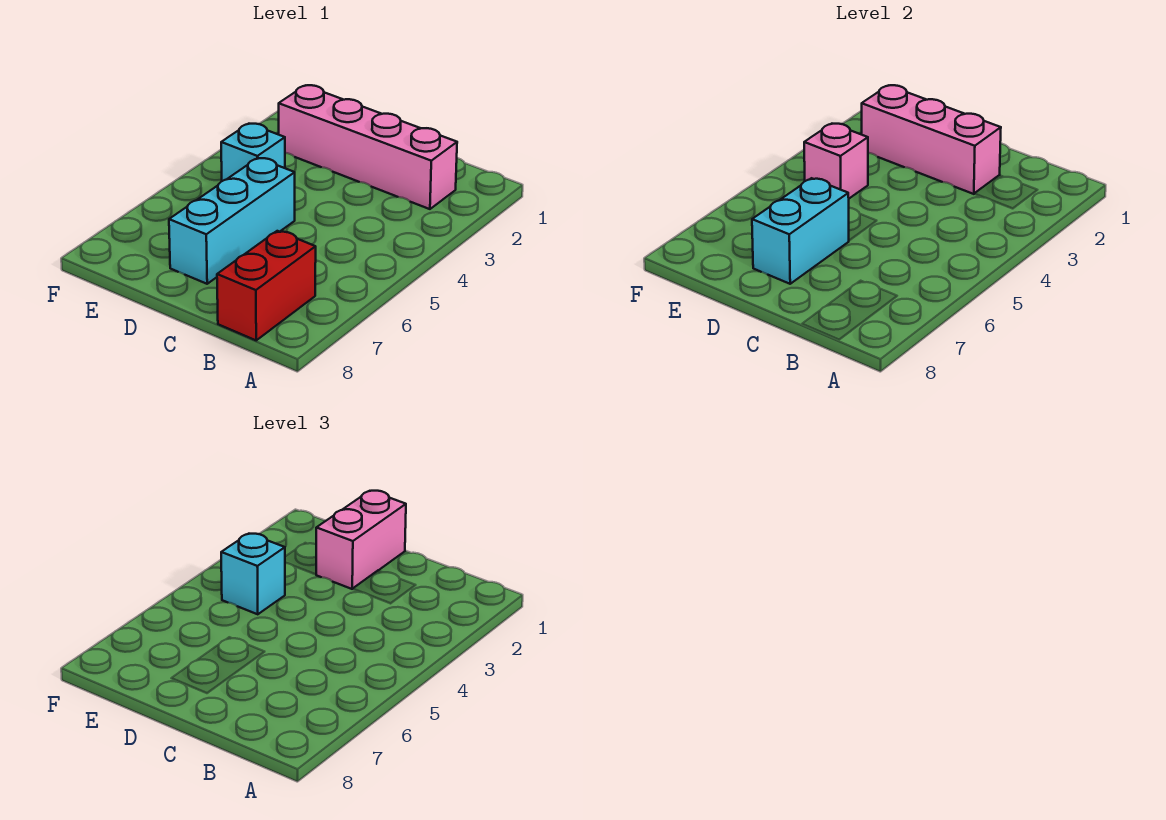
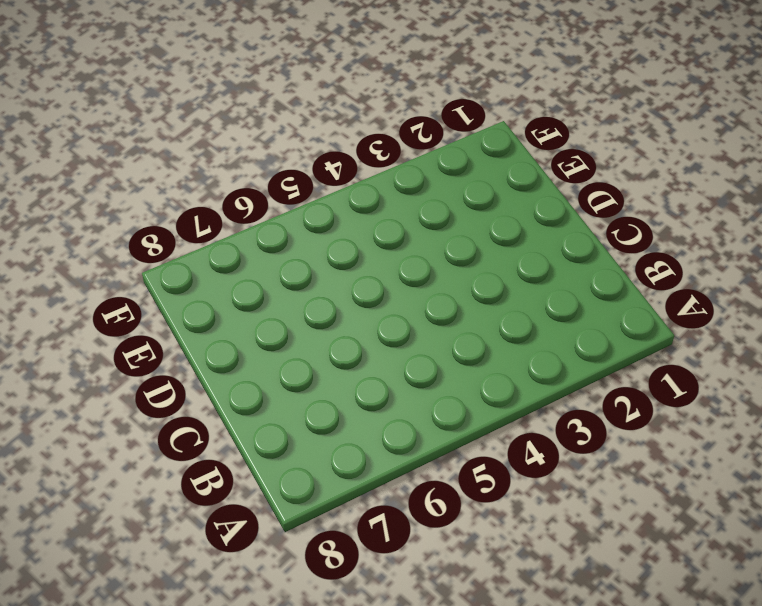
none -> pink brick B2:E2 level 1
none -> red brick B7:B8 level 1

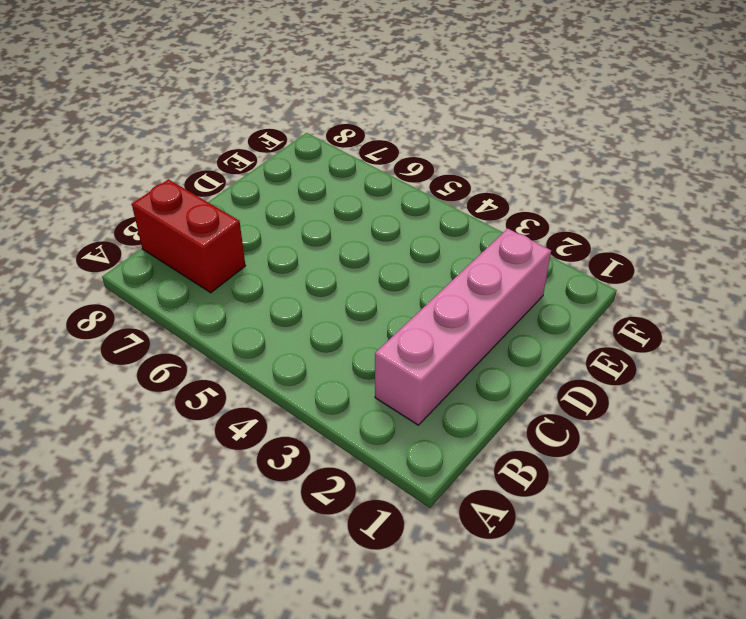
none -> cyan brick D5:D7 level 1
none -> cyan brick E4 level 1

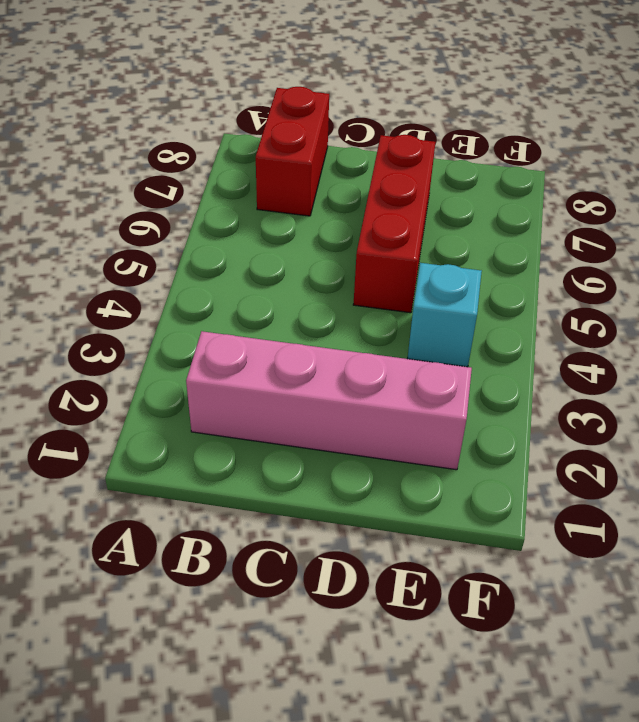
red brick D5:D7 level 1 -> cyan brick D5:D7 level 1
none -> pink brick C2:E2 level 2
none -> cyan brick D6:D7 level 2

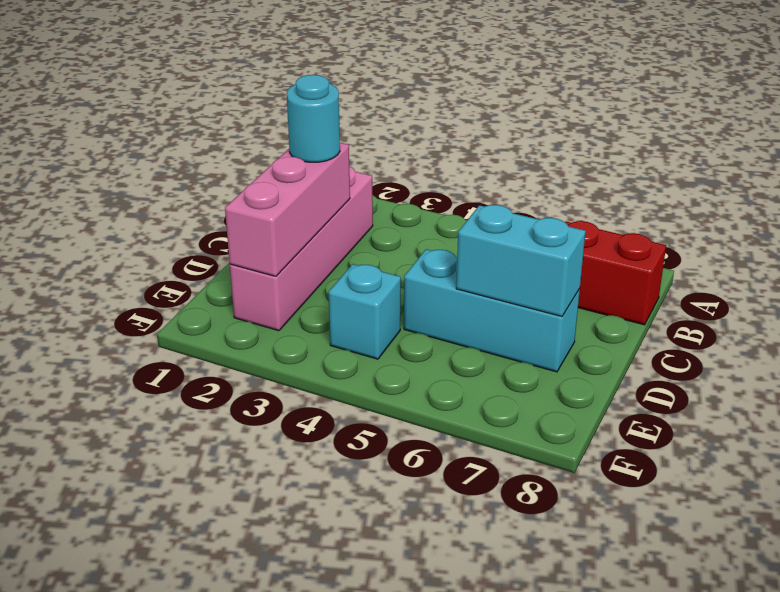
cyan round brick C2 level 3 -> none
none -> pink brick E4 level 2
none -> pink brick D1:D2 level 3

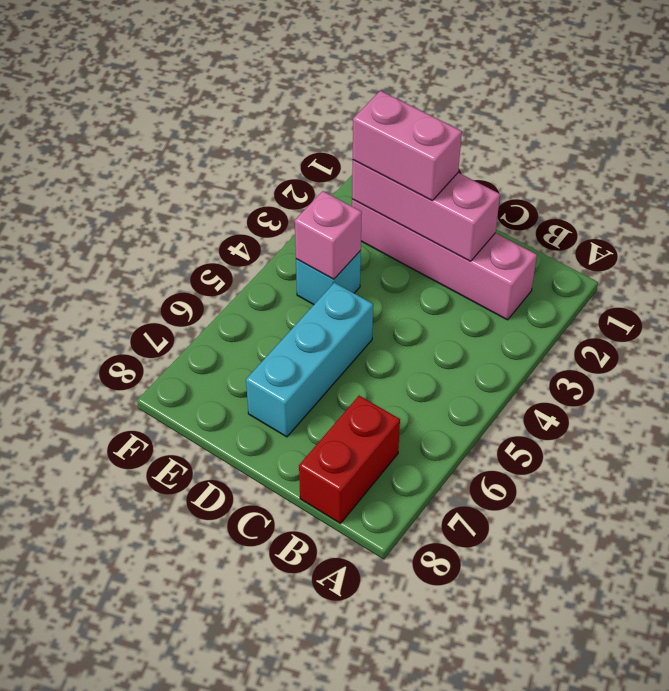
pink brick D2:E2 level 3 -> pink brick D1:D2 level 3
none -> cyan brick D6:D7 level 2
none -> cyan brick E4 level 3

